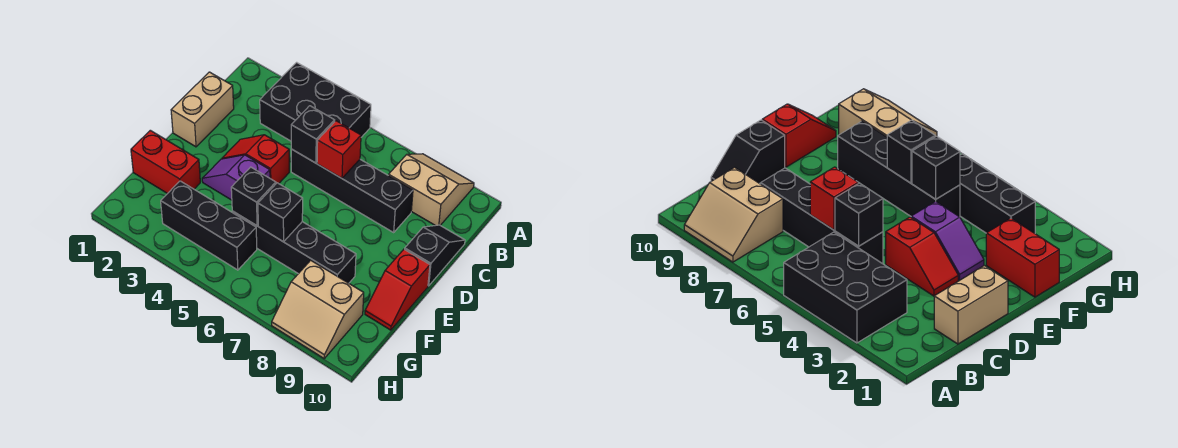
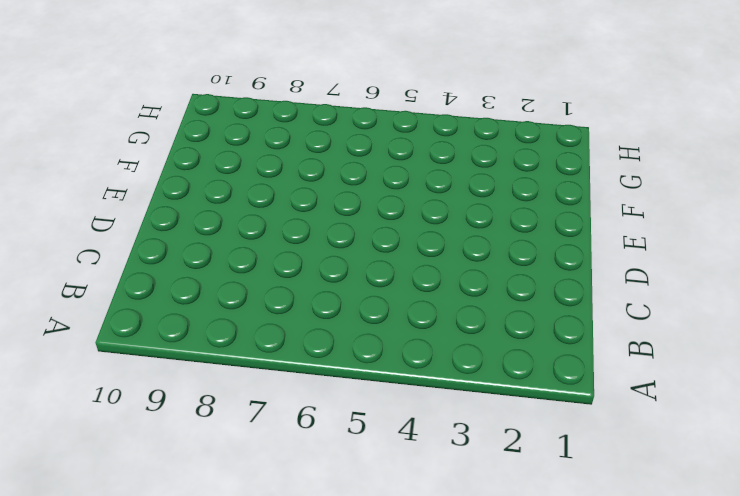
none -> black brick A3:B5 level 1
none -> tan slope A8:B9 level 1 top B
none -> tan brick C1:D1 level 1

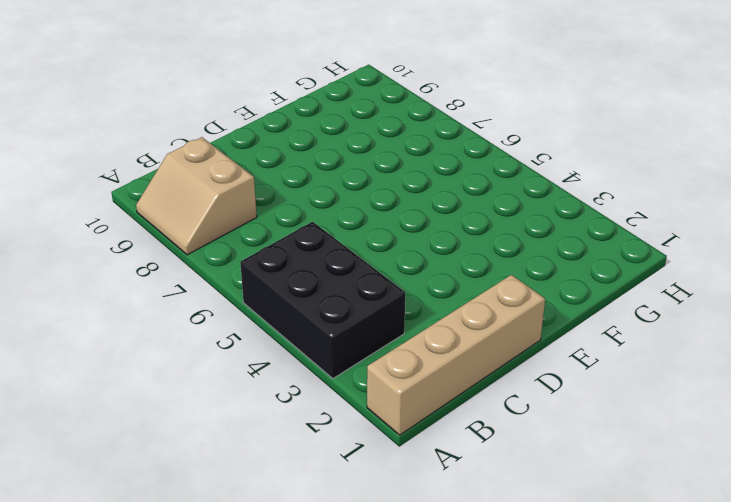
tan brick A1:D1 level 1 -> tan brick C1:D1 level 1
none -> black brick C5:C8 level 1
none -> black slope C10:D10 level 1 top D
none -> red slope D3:D4 level 1 top 4

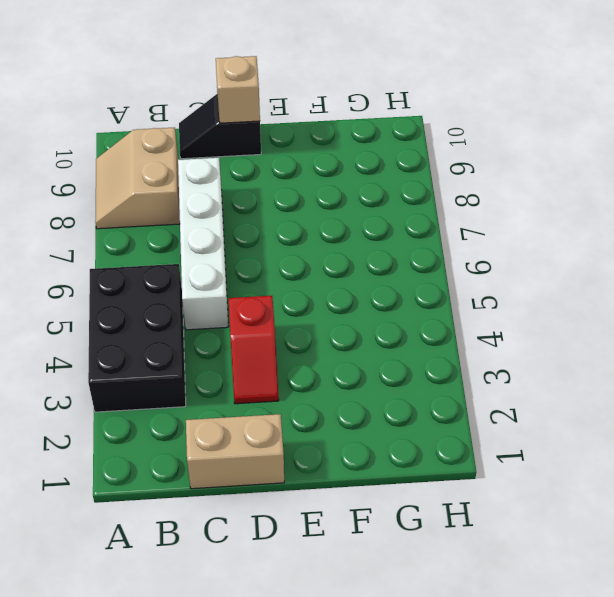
white brick C5:C8 level 1 -> black brick C5:C8 level 1
tan brick D10 level 2 -> none
none -> purple slope E3:E4 level 1 top 4
none -> red slope E10:F10 level 1 top E
none -> red brick F1:F2 level 1

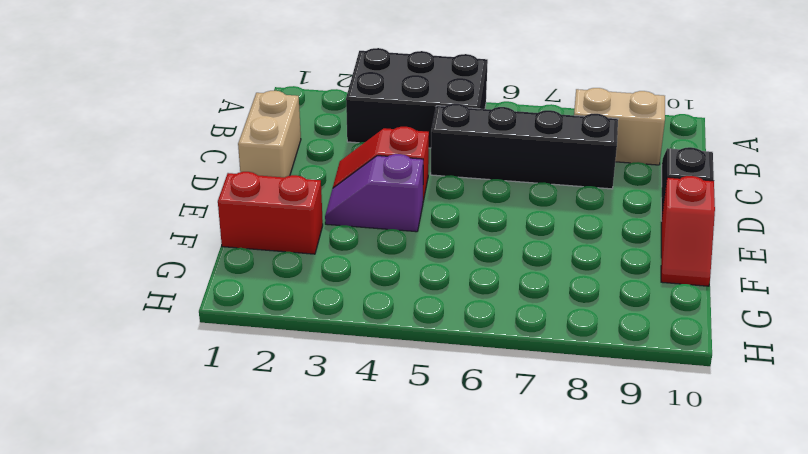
none -> black brick F5:F8 level 1
none -> black brick G3:G5 level 1
none -> tan slope G8:H9 level 1 top G

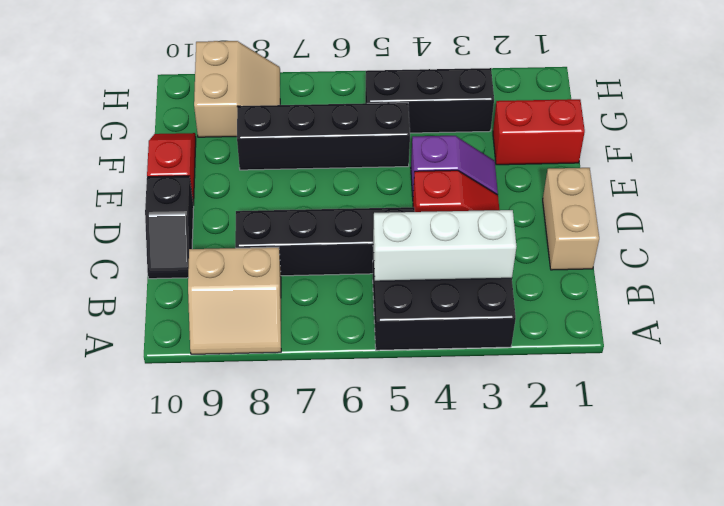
white brick B3:B5 level 2 -> none
tan slope G8:H9 level 1 top 9 -> tan slope G8:H9 level 1 top G
none -> black brick C5 level 2
none -> red brick C6 level 2
none -> black brick F5 level 2

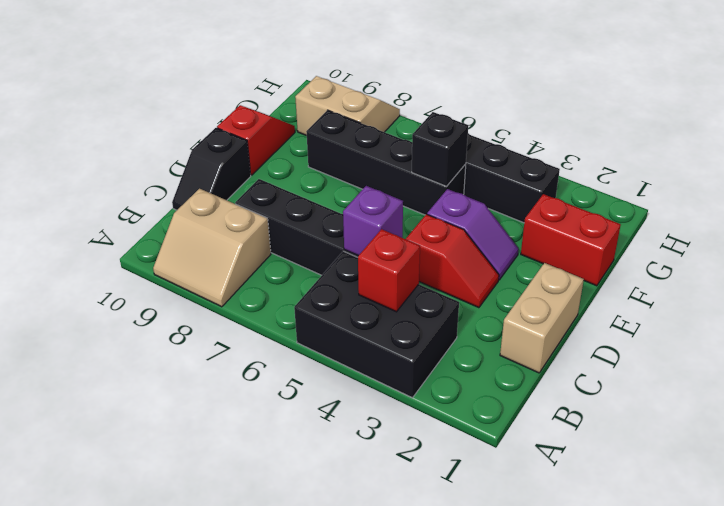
red brick B4 level 2 -> red brick C6 level 2
purple brick C5 level 2 -> black brick C5 level 2
none -> black brick F6 level 2

